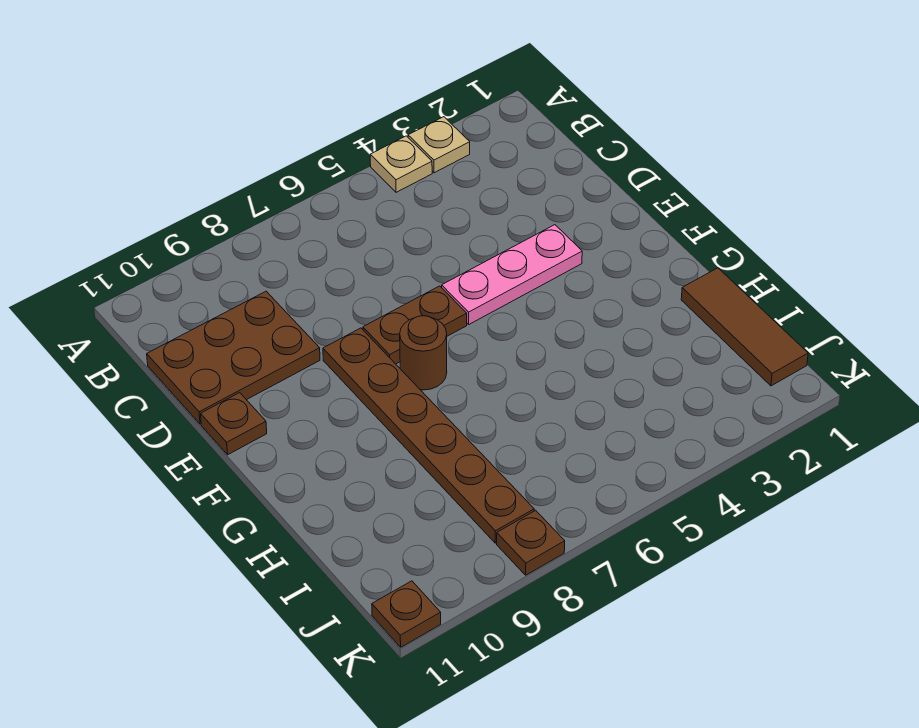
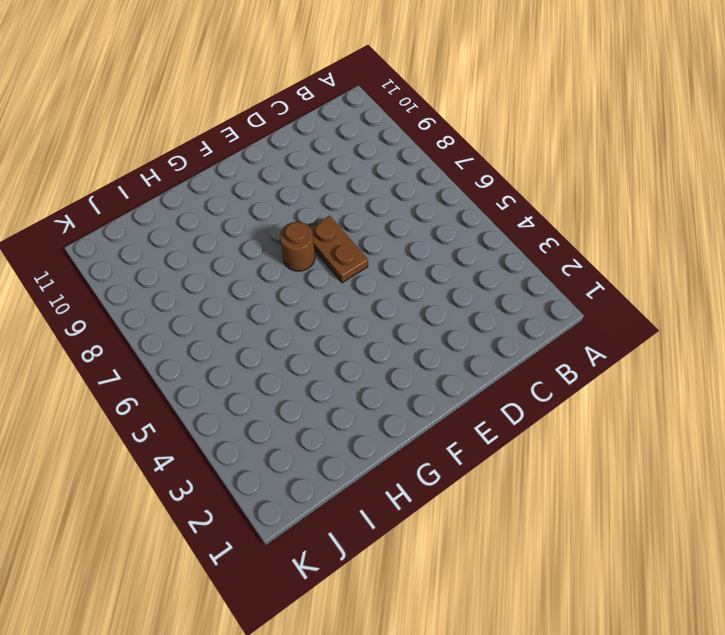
none -> tan plate A3 level 1
none -> tan plate A4 level 1

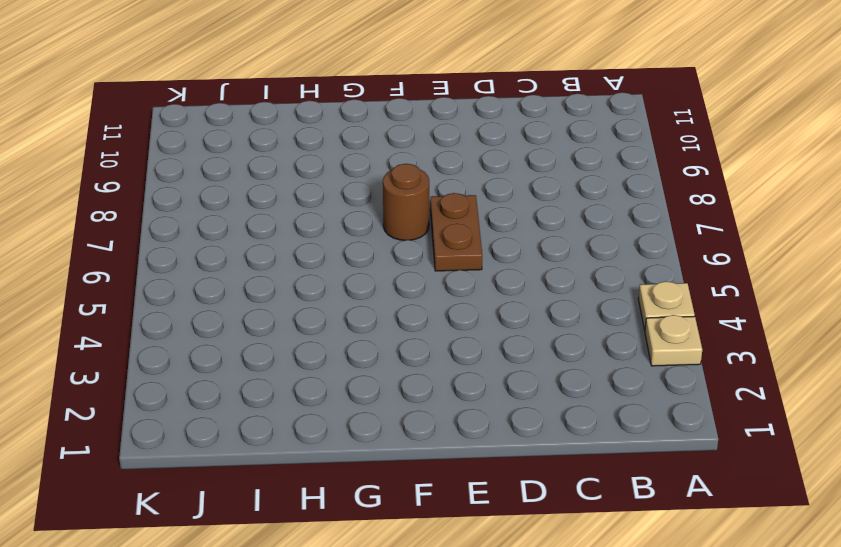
none -> brown plate C9:D11 level 1
none -> pink plate E3:E5 level 1

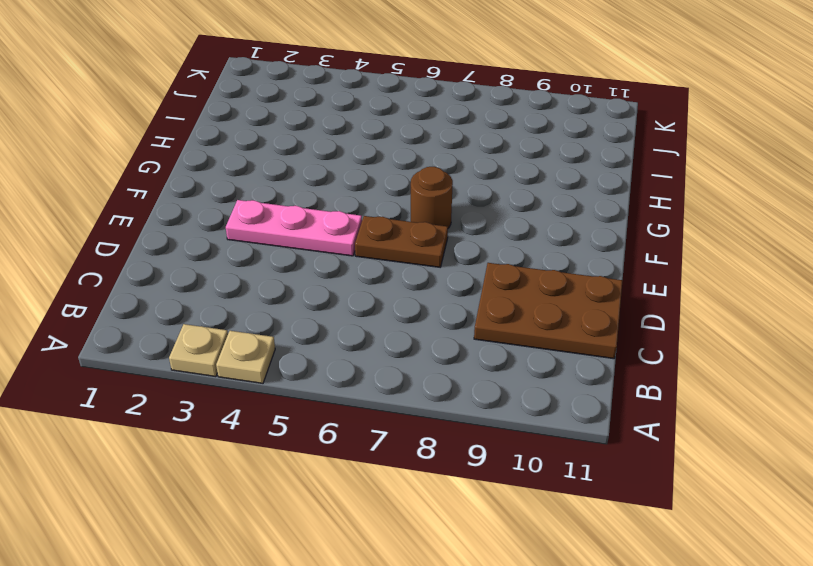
none -> brown plate E8:J8 level 1
none -> brown plate E11 level 1

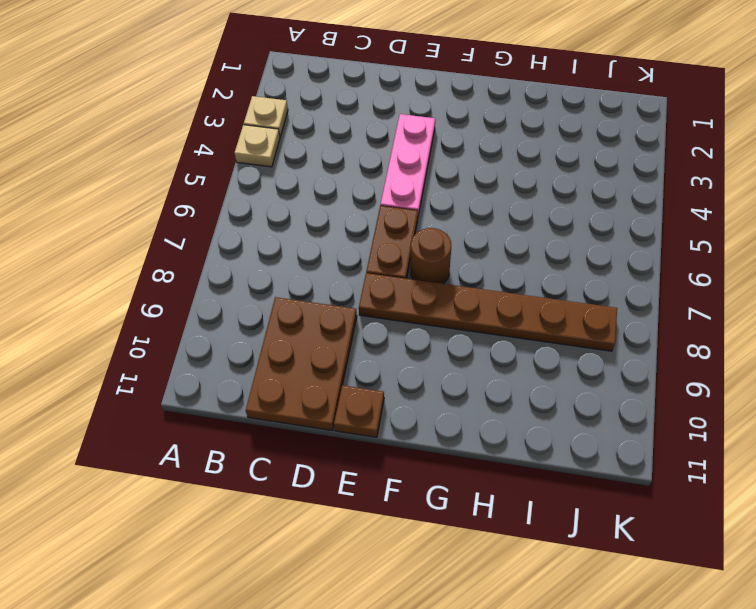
none -> brown tile H1:J1 level 1
none -> brown plate K8 level 1

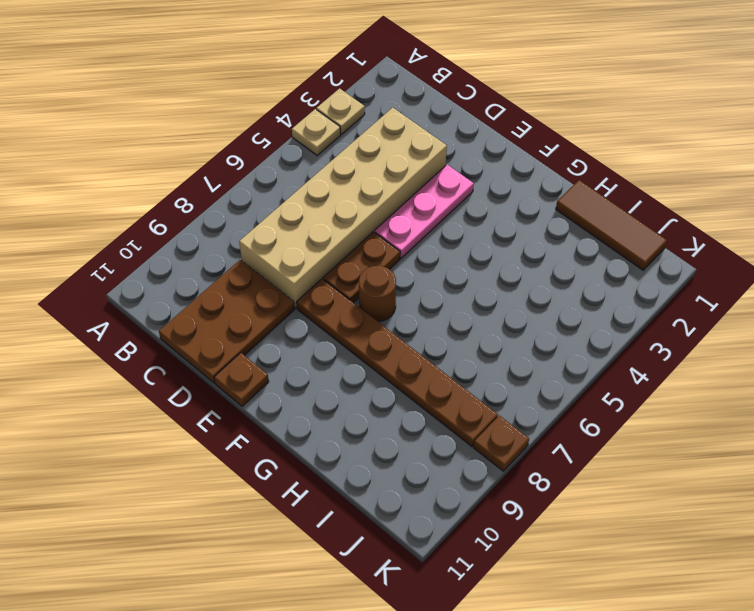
tan brick C3:D8 level 1 -> none
none -> brown plate K11 level 1

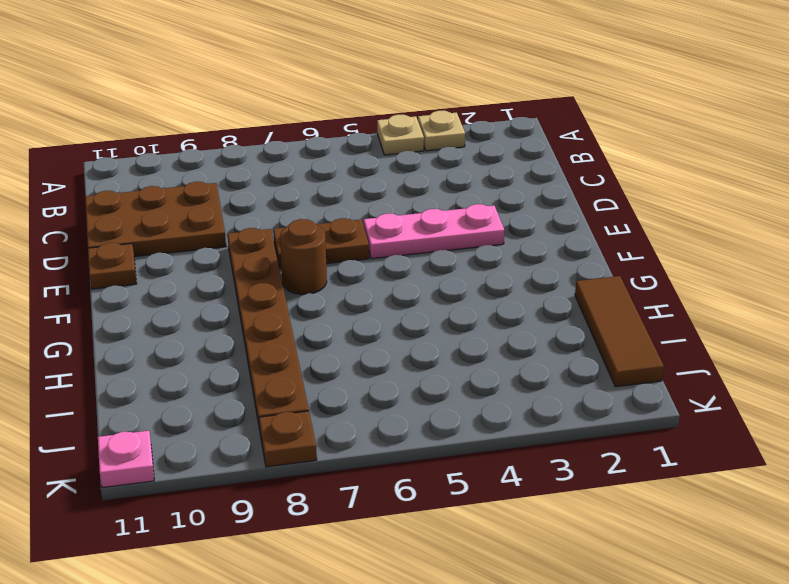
pink plate K11 level 1 -> brown plate K11 level 1

